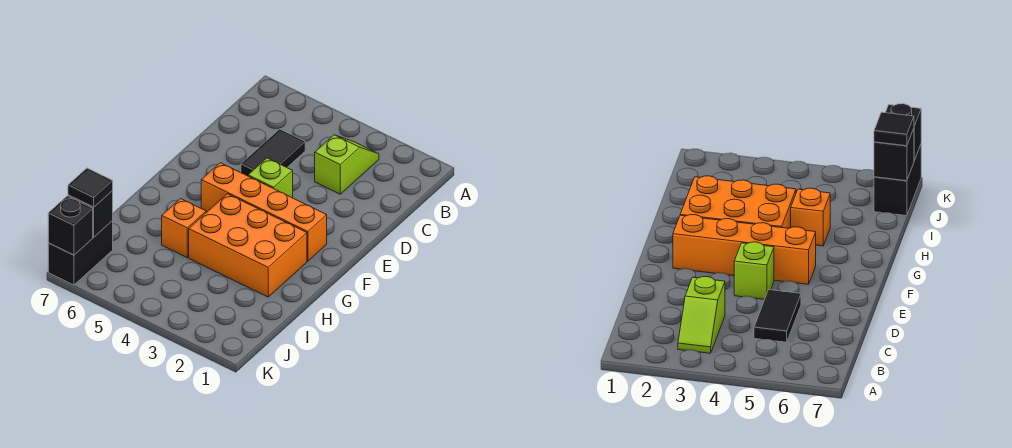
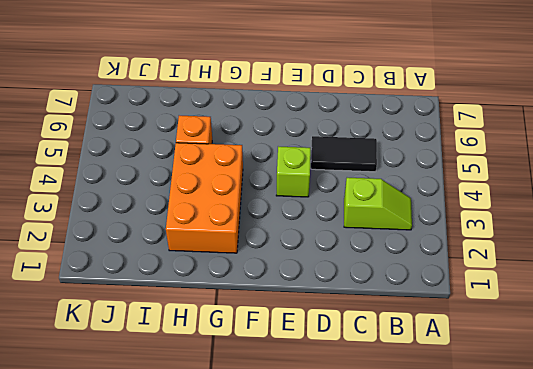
none -> orange brick F2:F5 level 1
none -> black brick J7:K7 level 1

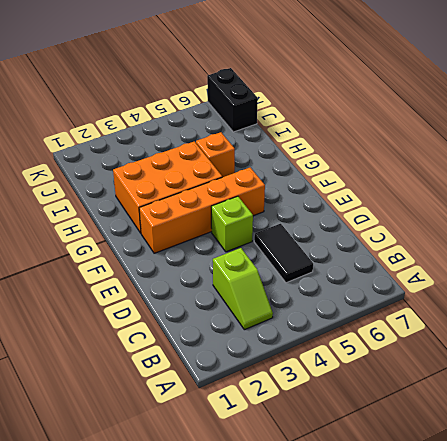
none -> black brick J7 level 2
none -> black brick K7 level 2

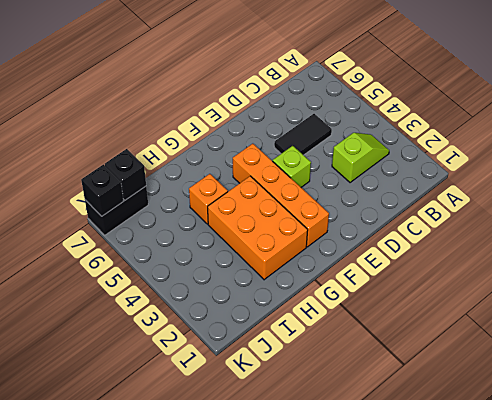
none -> black tile J7 level 3

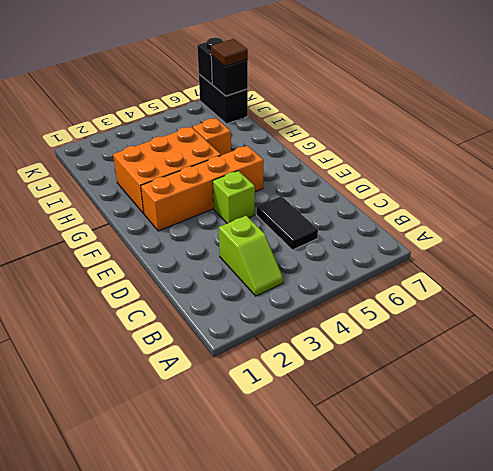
brown tile J7 level 3 -> black tile J7 level 3

